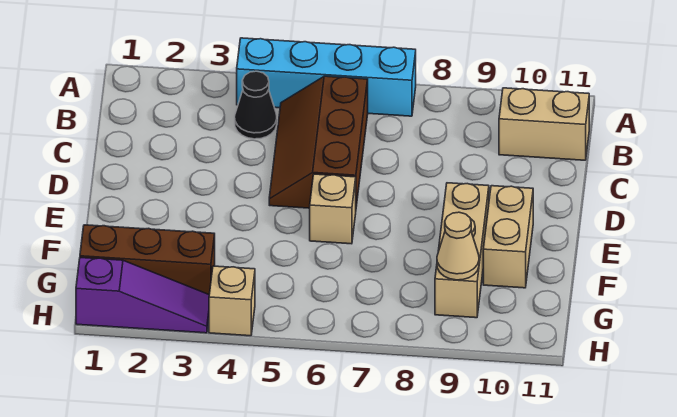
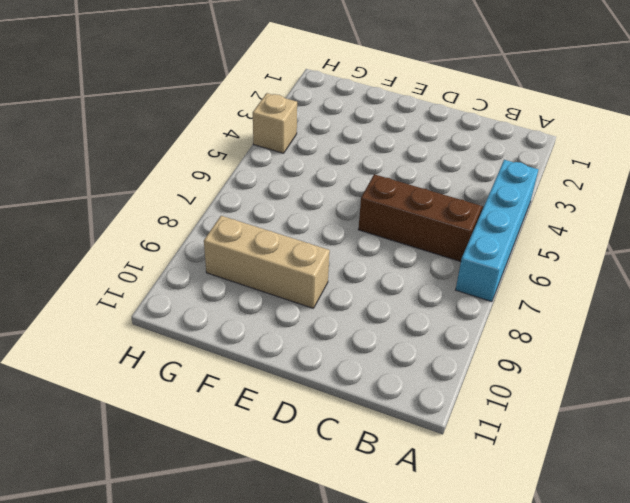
none -> black cone B4 level 1
none -> tan brick B10:B11 level 1

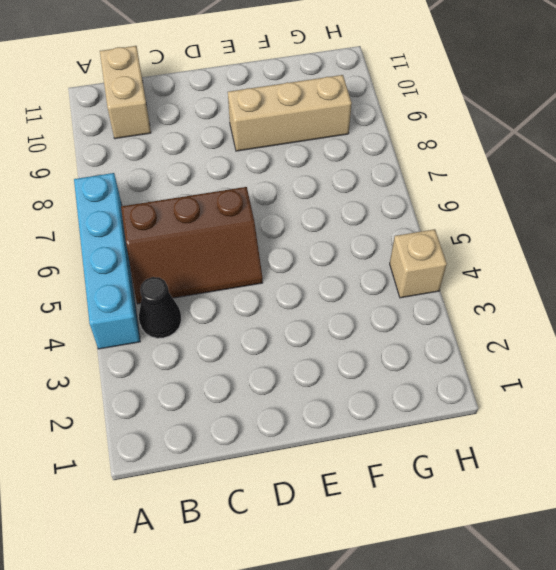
none -> tan brick E6 level 1
none -> tan brick E10:F10 level 1

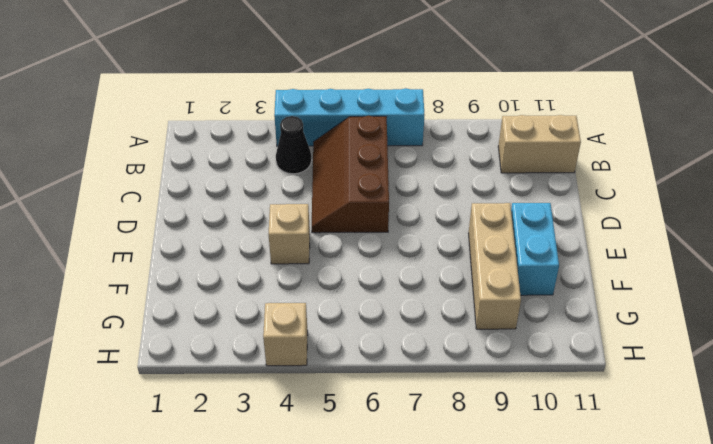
tan brick E4 level 1 -> tan brick E6 level 1
cyan brick E10:F10 level 1 -> tan brick E10:F10 level 1
none -> brown brick G1:G3 level 1
none -> purple slope H1:H3 level 1 top 1

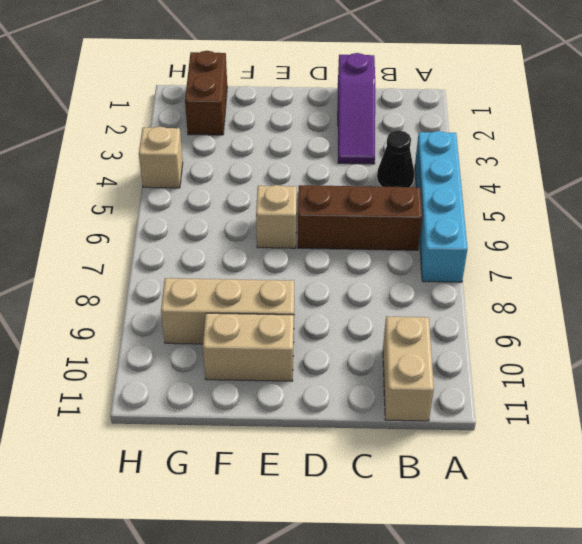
purple slope C1:C3 level 1 top 1 -> purple slope H1:H3 level 1 top 1
brown brick G1:G2 level 1 -> brown brick G1:G3 level 1
none -> tan cone G9 level 2

